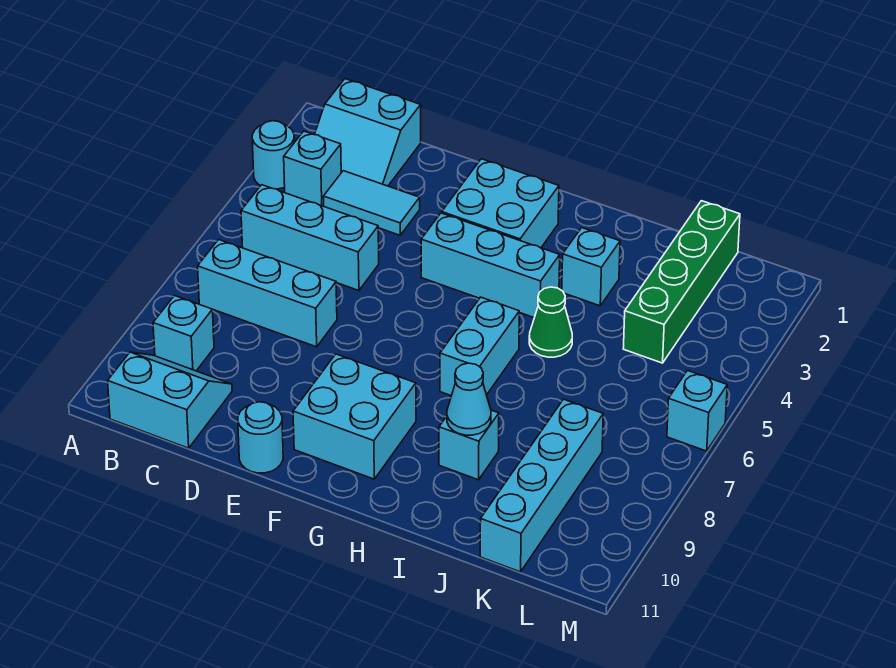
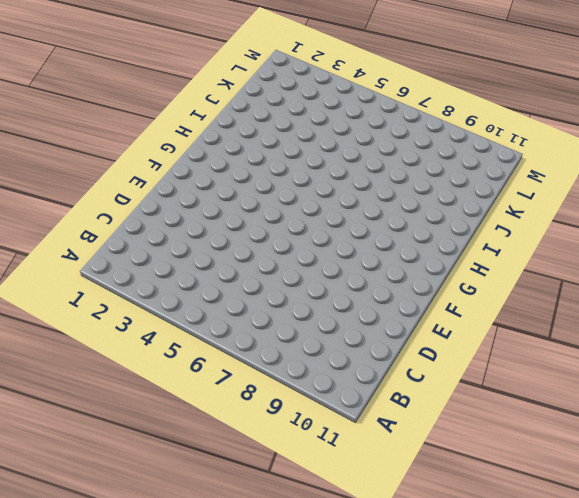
none -> cyan round brick A3 level 1
none -> cyan slope B1:C2 level 1 top 1
none -> cyan brick B3 level 1

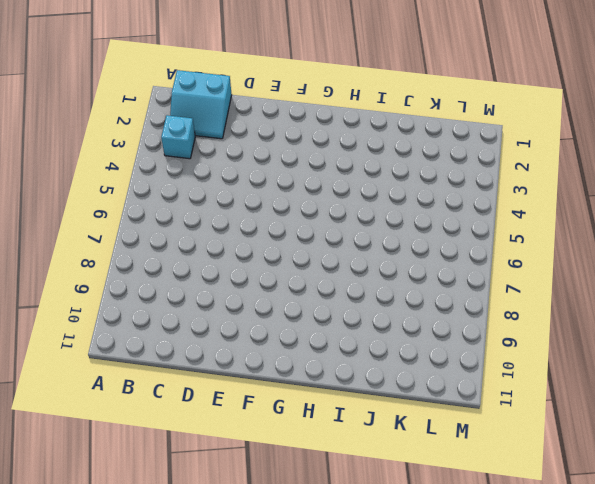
none -> cyan round brick A3 level 1
none -> cyan brick B5:D5 level 1
none -> cyan brick B7:D7 level 1

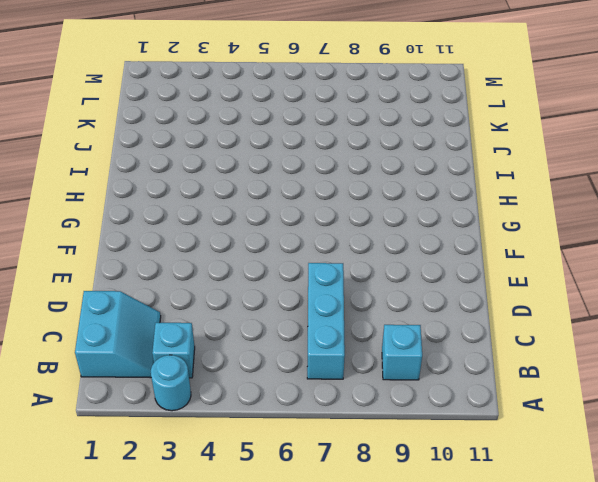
none -> cyan brick B5:D5 level 1
none -> cyan slope B10:C11 level 1 top 11
none -> cyan tile C3:D3 level 1

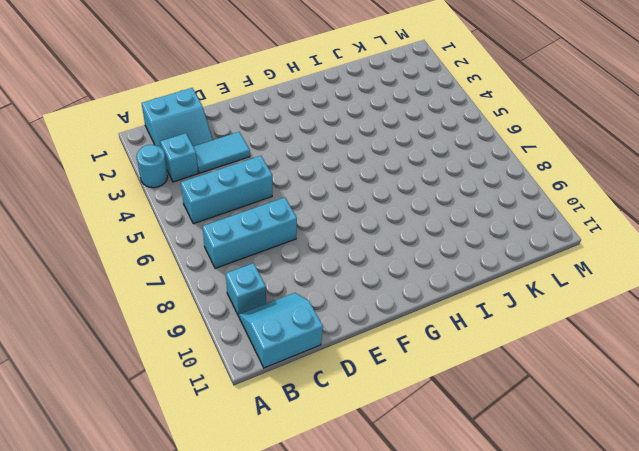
none -> cyan round brick E11 level 1
none -> cyan brick F2:G3 level 1
none -> cyan brick F4:H4 level 1

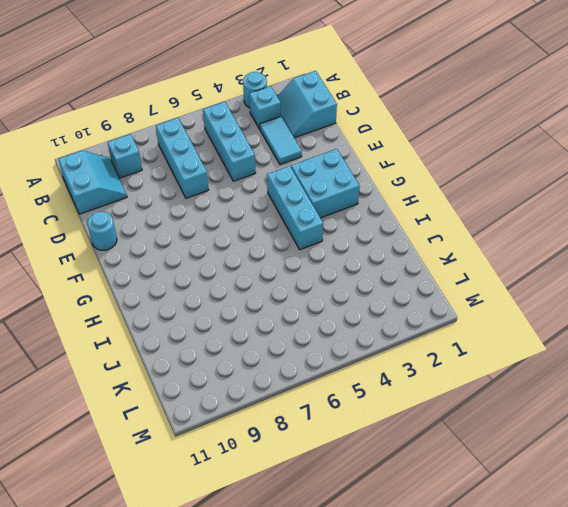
none -> cyan brick F9:G10 level 1
none -> cyan brick H6:H7 level 1
none -> cyan brick I3 level 1

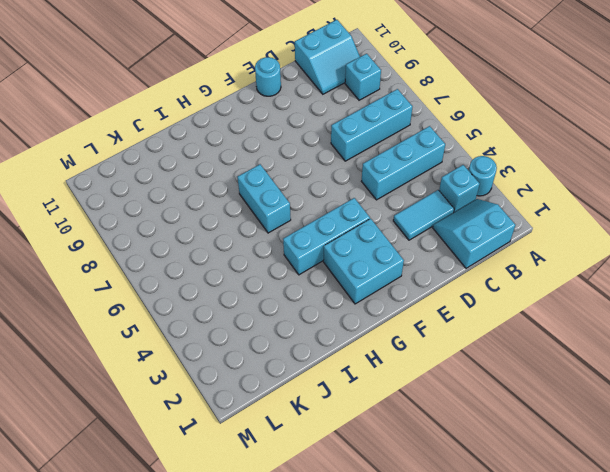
none -> cyan brick F9:G10 level 1
none -> cyan brick I3 level 1
none -> green cone I5 level 1

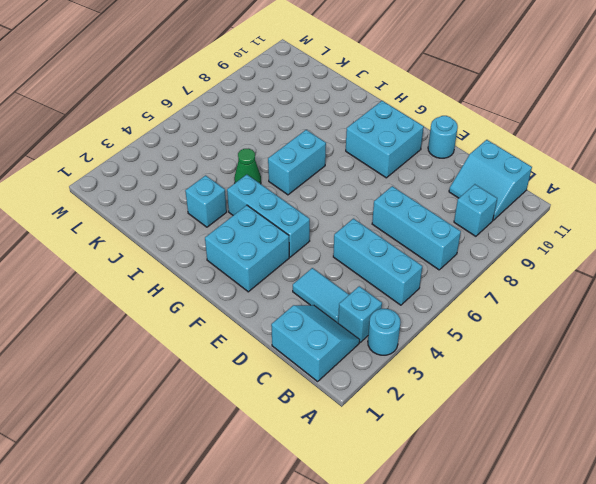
none -> cyan brick I9 level 1
none -> green brick K1:K4 level 1
none -> cyan brick K8:K11 level 1

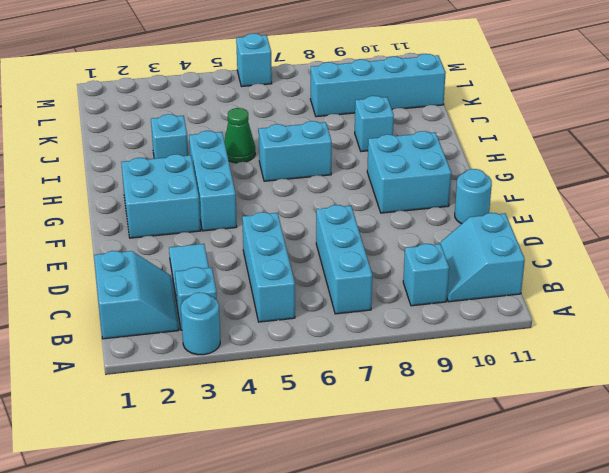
none -> green brick K1:K4 level 1
none -> cyan cone I9 level 2

